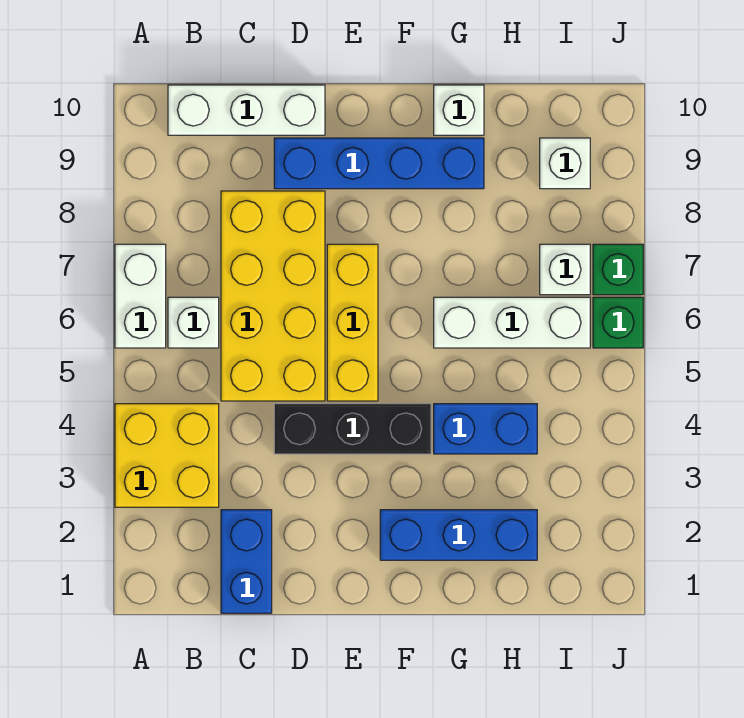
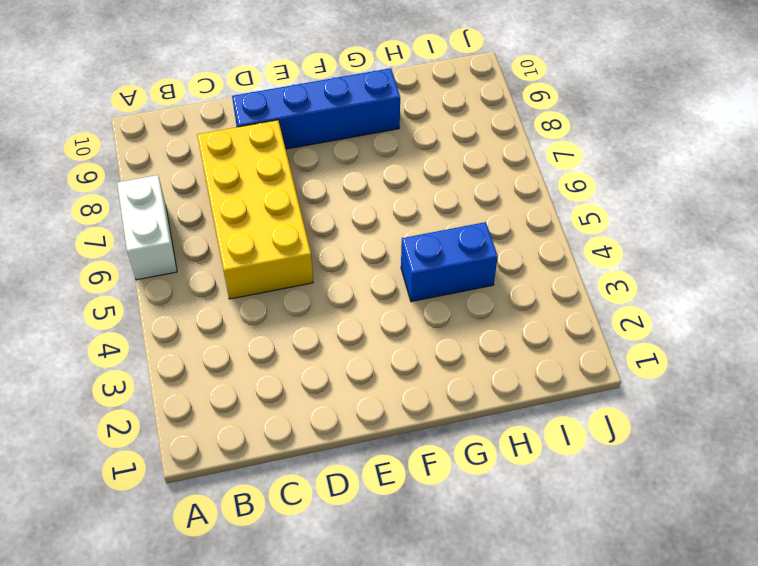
none -> yellow brick A3:B4 level 1
none -> white brick B6 level 1
none -> white brick B10:D10 level 1

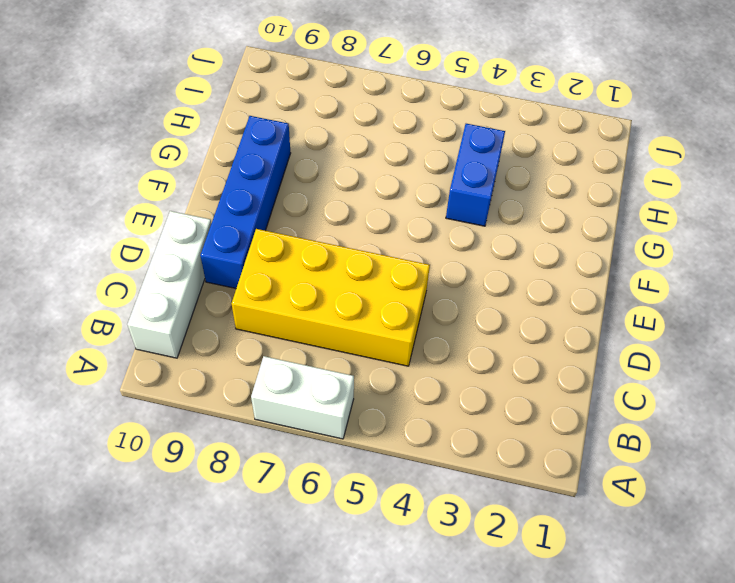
none -> yellow brick A3:B4 level 1
none -> white brick B6 level 1
none -> blue brick C1:C2 level 1

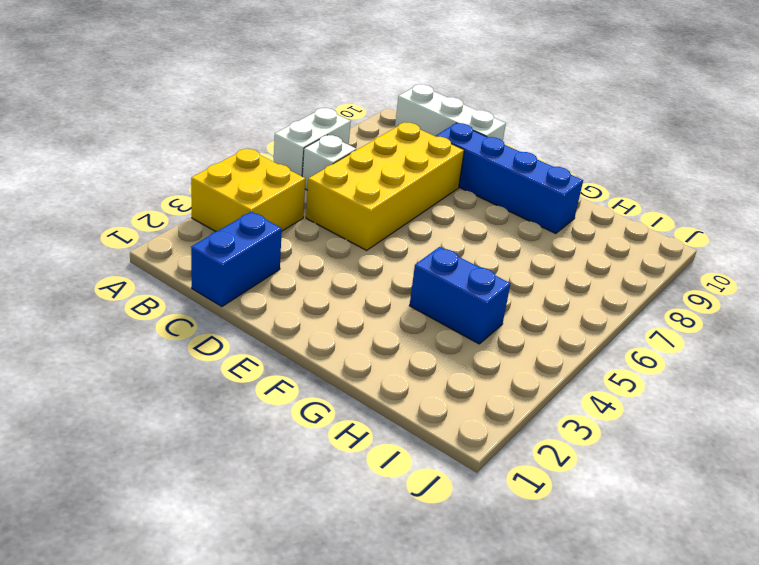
none -> black brick D4:F4 level 1
none -> yellow brick E5:E7 level 1
none -> blue brick F2:H2 level 1

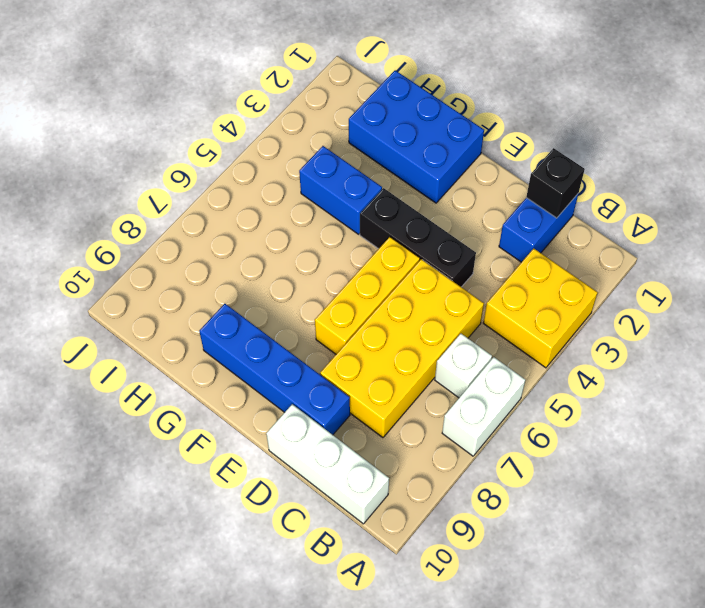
black brick C1 level 2 -> none
blue brick F1:H2 level 1 -> blue brick F2:H2 level 1
none -> white brick G6:I6 level 1
none -> white brick G10 level 1
none -> white brick I7 level 1

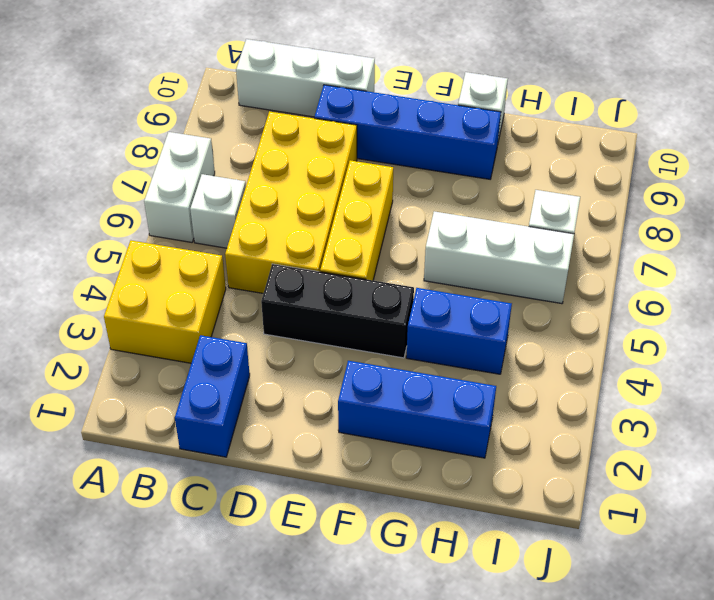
none -> white brick I9 level 1
none -> green brick J6 level 1
none -> green brick J7 level 1

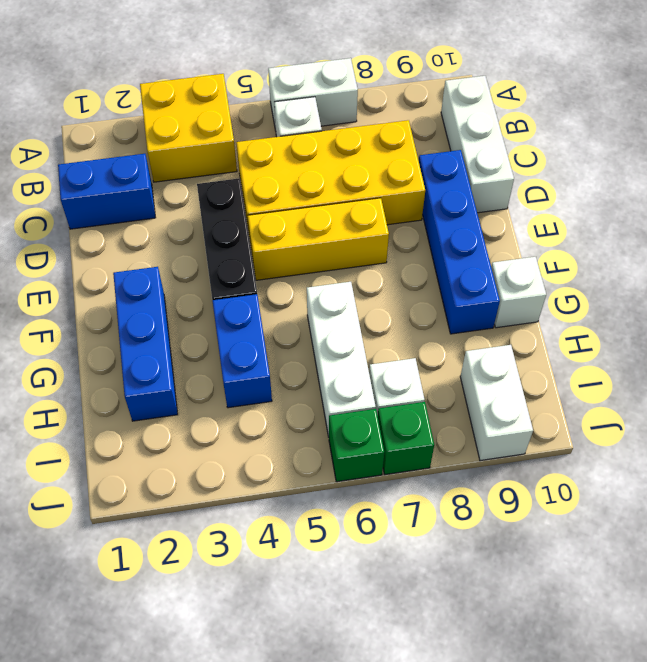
white brick I9:J9 level 1 -> white brick I9 level 1

